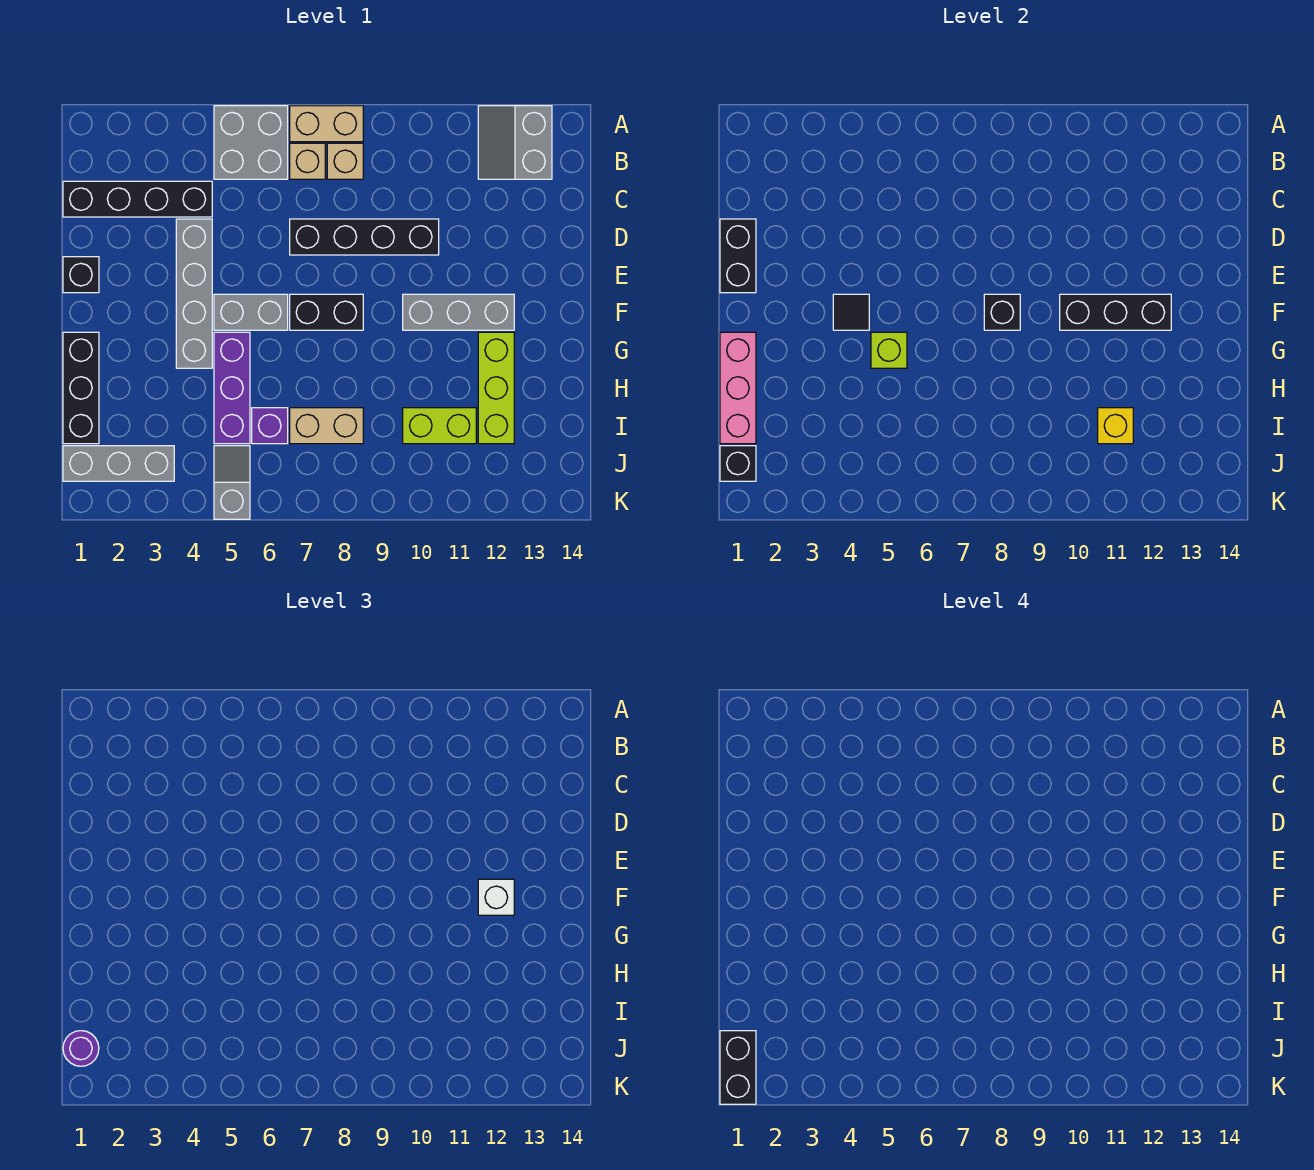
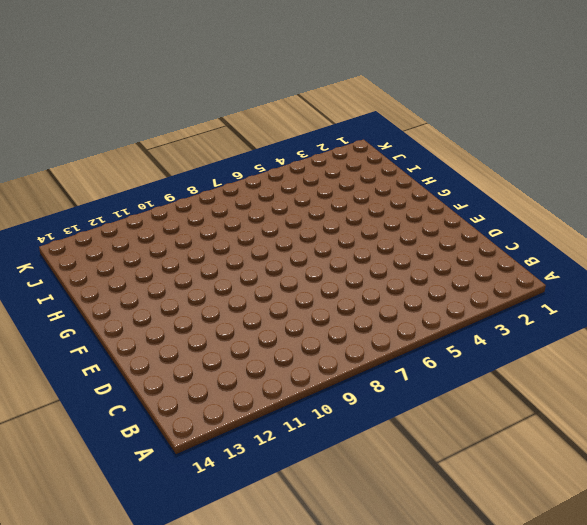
none -> grey brick A5:B6 level 1
none -> tan brick A7:A8 level 1
none -> grey slope A12:B13 level 1 top 13
none -> tan brick B7 level 1

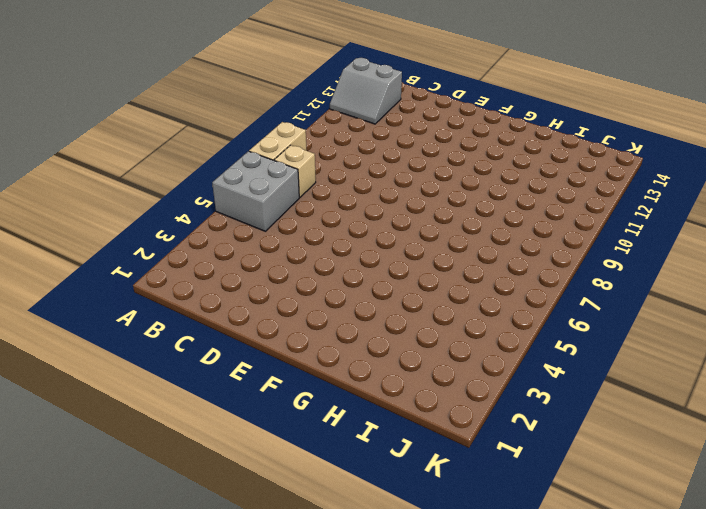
none -> tan brick B8 level 1
none -> black brick C1:C4 level 1
none -> grey brick D4:G4 level 1
none -> black brick D7:D10 level 1

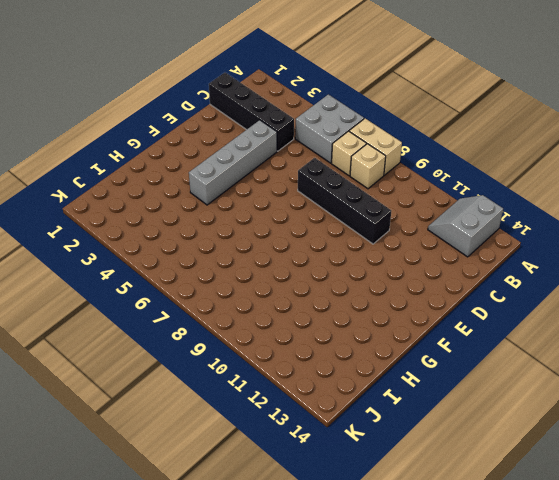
none -> black brick E1 level 1
none -> grey brick F5:F6 level 1
none -> black brick F7:F8 level 1
none -> grey brick F10:F12 level 1

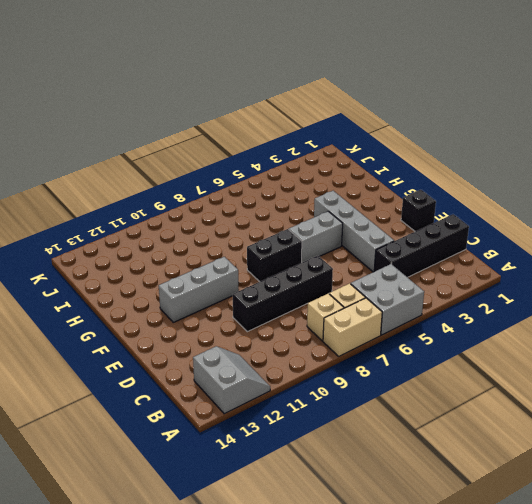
none -> black brick G1:I1 level 1
none -> purple brick G5:I5 level 1
none -> lime brick G12:I12 level 1
none -> purple brick I6 level 1

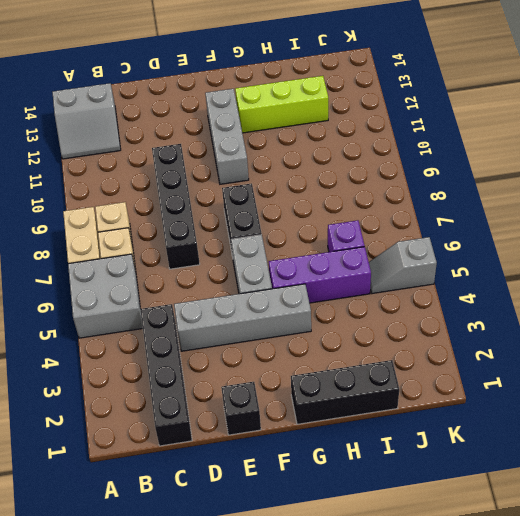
none -> tan brick I7:I8 level 1
none -> lime brick I10:I11 level 1
none -> grey brick J1:J3 level 1
none -> black brick D1:E1 level 2

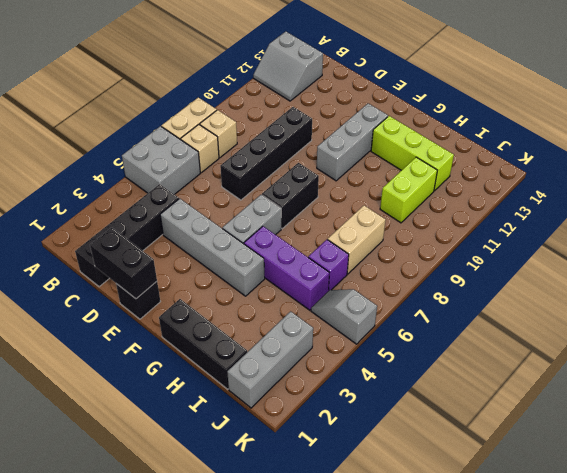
none -> black tile F4 level 2
none -> black brick F8 level 2
none -> black brick F10:F12 level 2
none -> pink brick G1:I1 level 2

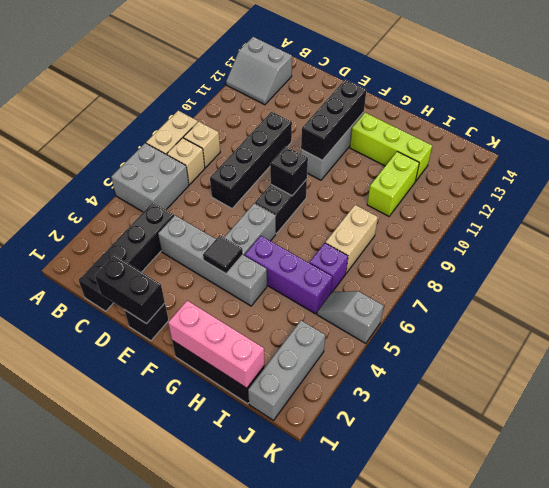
none -> lime brick G5 level 2
none -> yellow brick I11 level 2
none -> black brick J1 level 2
none -> white brick F12 level 3

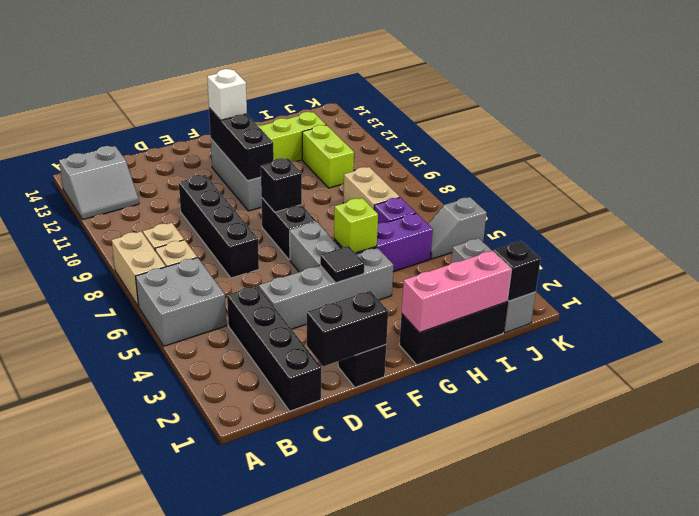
none -> yellow brick I11 level 2
none -> purple round brick J1 level 3
none -> black brick J1:K1 level 4

